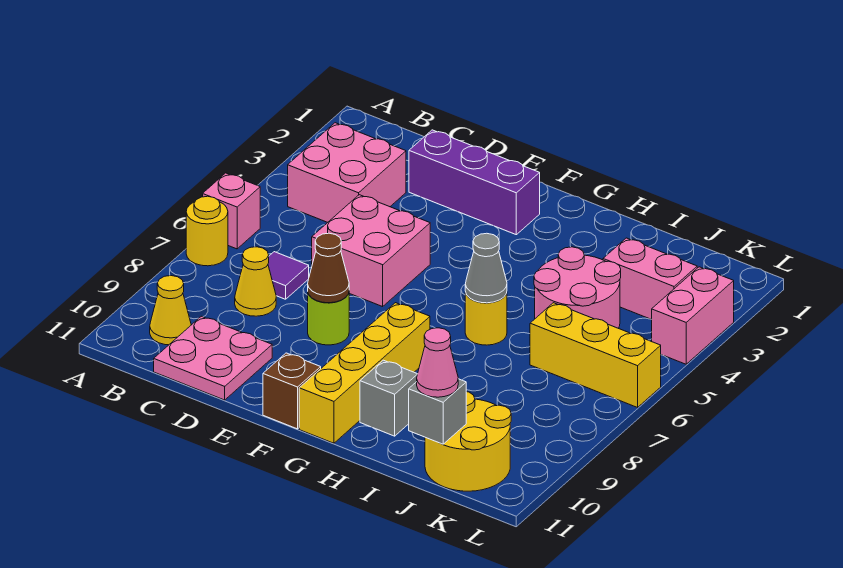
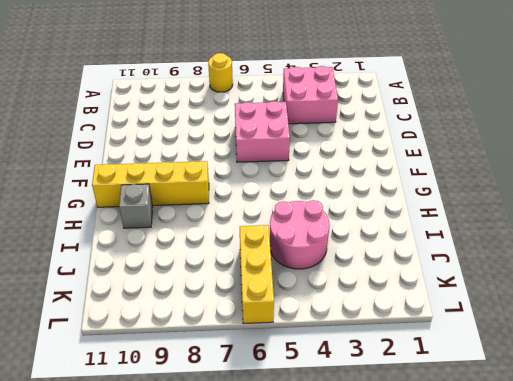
none -> pink brick A6 level 1
none -> yellow cone B10 level 1
none -> purple tile C7 level 1

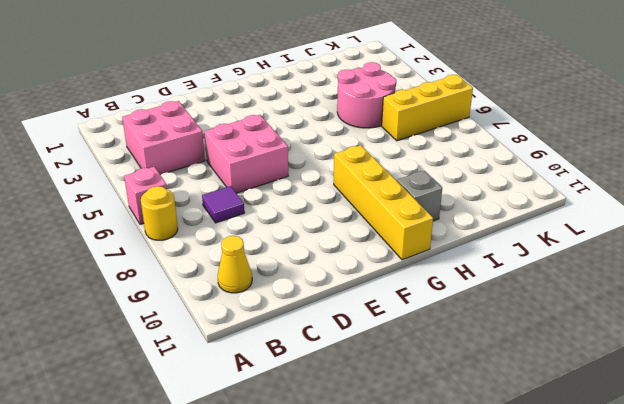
none -> yellow cone C8 level 1
none -> pink plate C10:D11 level 1
none -> purple brick D2:F2 level 1

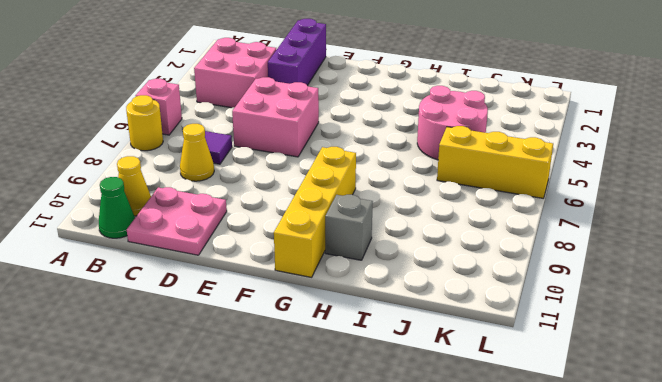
green cone B11 level 1 -> none
purple brick D1:D3 level 1 -> purple brick D2:F2 level 1
none -> lime round brick E8 level 1
none -> brown brick F11 level 1
none -> yellow round brick H6 level 1

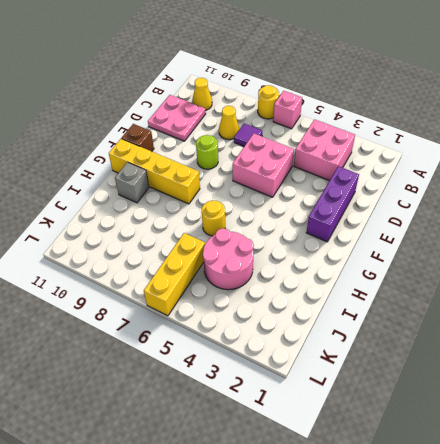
none -> pink brick J3:K3 level 1
none -> yellow round brick J10:K11 level 1
none -> pink brick L3:L4 level 1

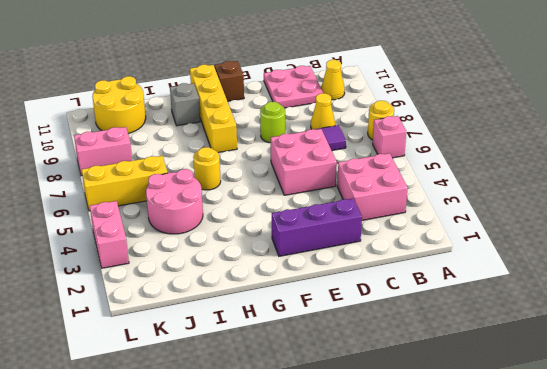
pink brick K8:L8 level 1 -> pink brick J3:K3 level 1
none -> brown cone E8 level 2
none -> grey cone H6 level 2
none -> grey brick J11 level 2

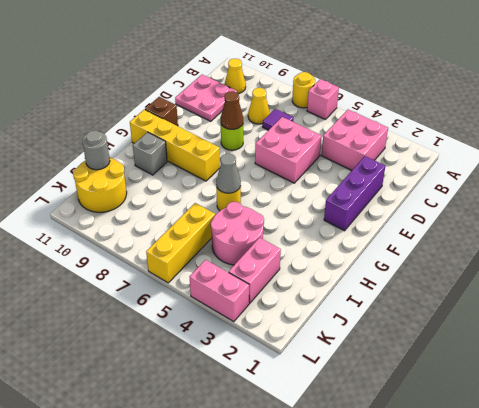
grey round brick J11 level 2 -> grey brick J11 level 2
none -> pink cone J11 level 3

